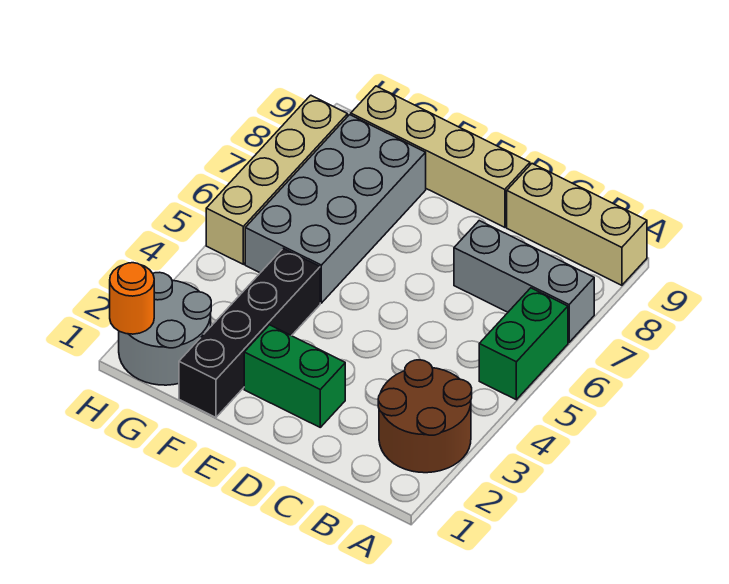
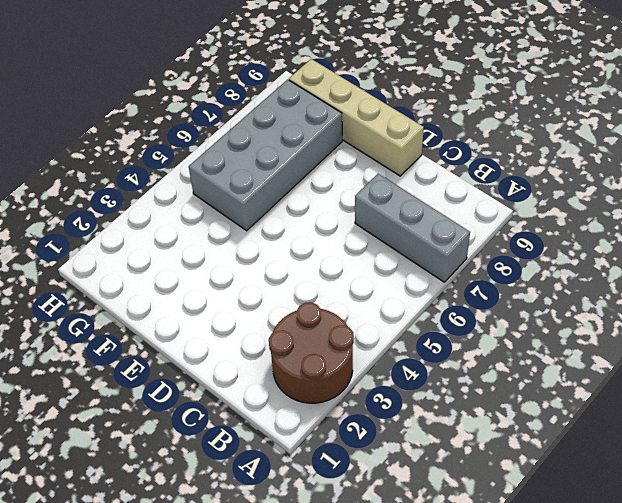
none -> green brick A5:A6 level 1
none -> tan brick A9:C9 level 1

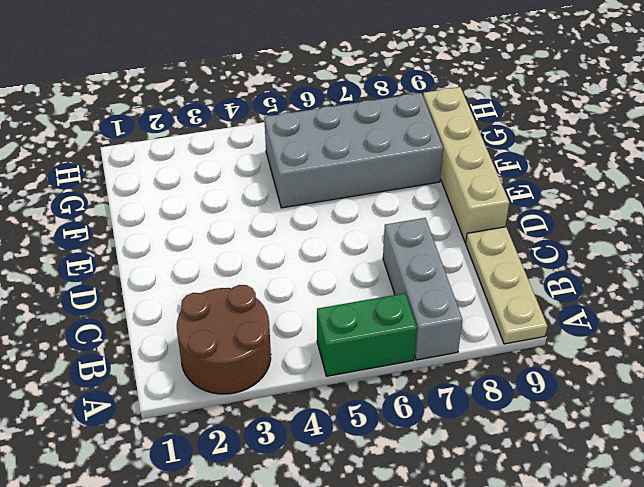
tan plate A9:C9 level 1 -> tan brick A9:C9 level 1
none -> green brick D2:E2 level 1
none -> black brick F1:F4 level 1

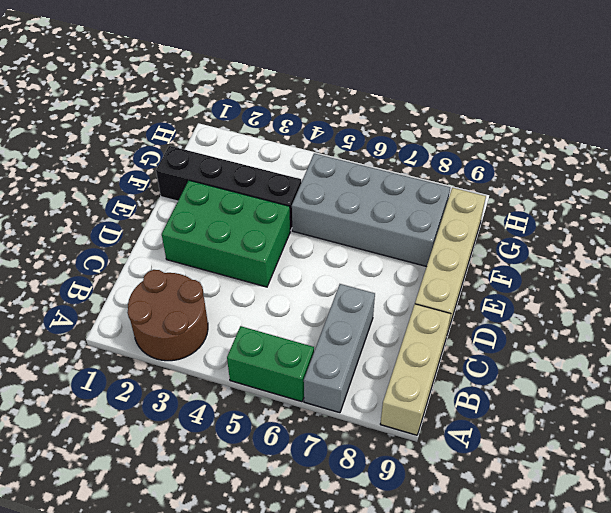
green brick D2:E4 level 1 -> green brick D2:E2 level 1
none -> grey round brick G1:H2 level 1
none -> tan brick H5:H8 level 1

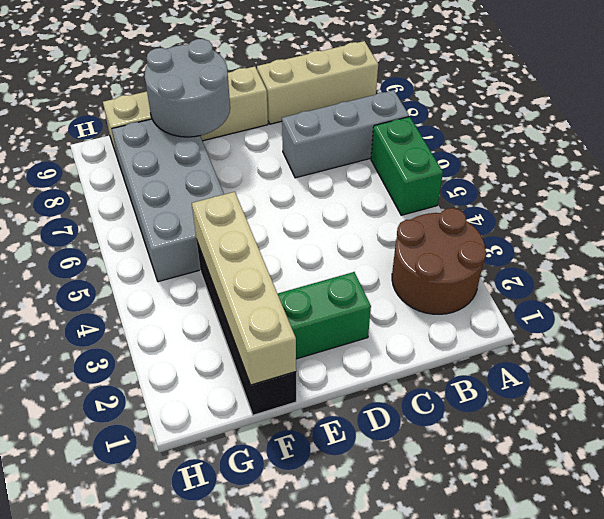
grey round brick E8:F9 level 2 -> grey round brick G1:H2 level 1
tan brick F1:F4 level 2 -> tan brick H5:H8 level 1
none -> orange round brick H1 level 2

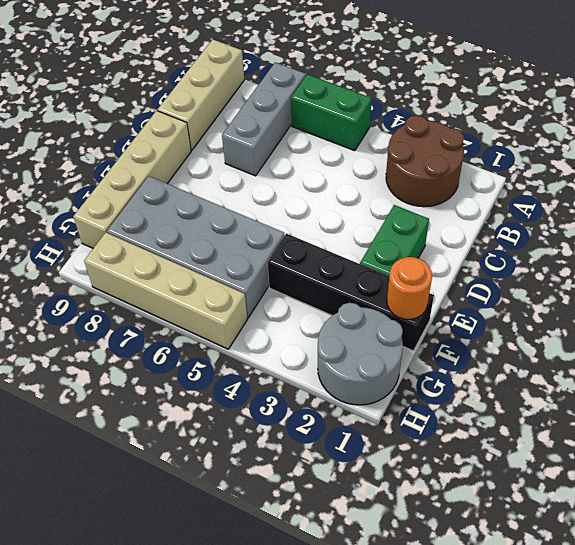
orange round brick F1 level 2 -> orange round brick H1 level 2

